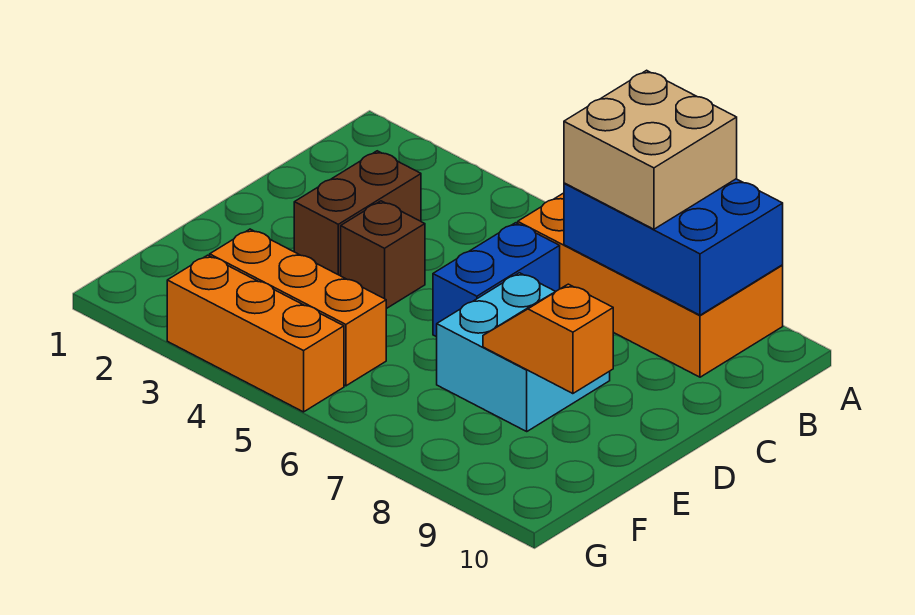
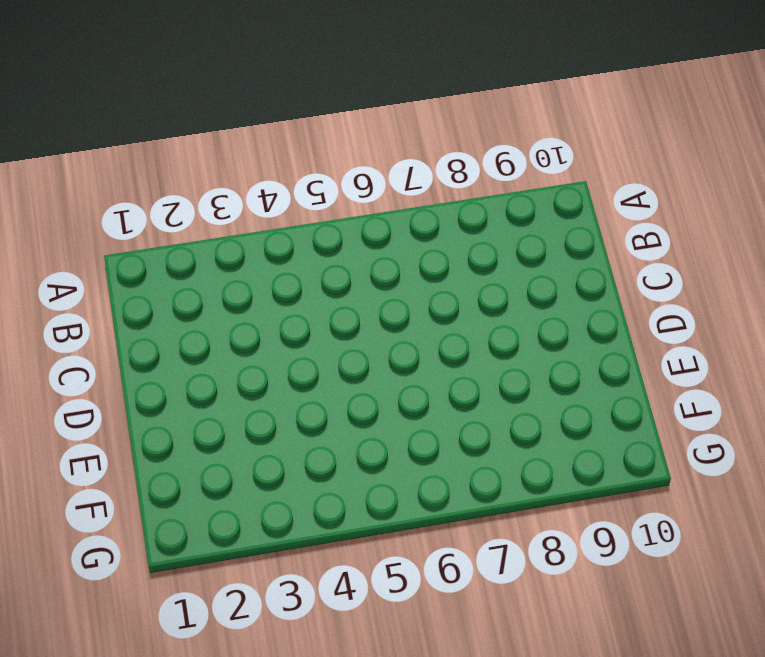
none -> orange brick A6:B9 level 1
none -> brown brick C3:D3 level 1

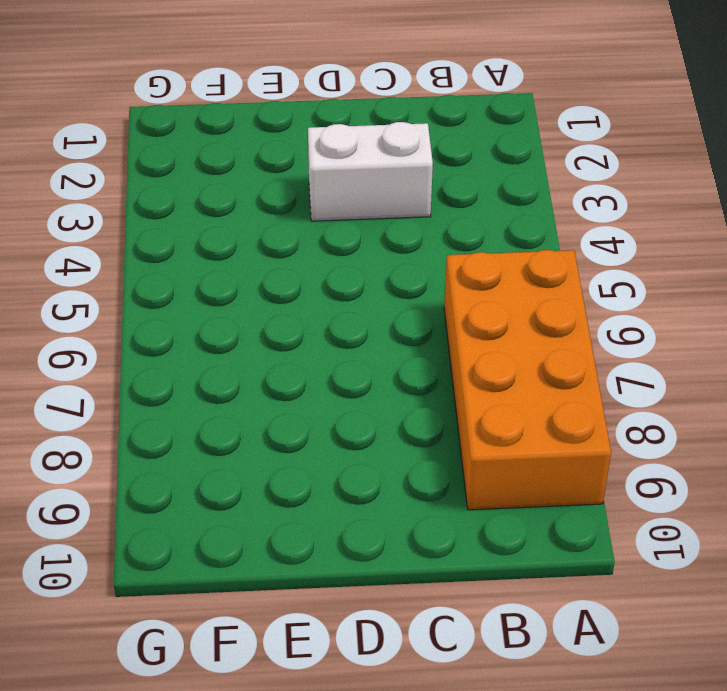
white brick C3:D3 level 1 -> brown brick C3:D3 level 1
none -> blue brick C6:D6 level 1
none -> brown brick D4 level 1

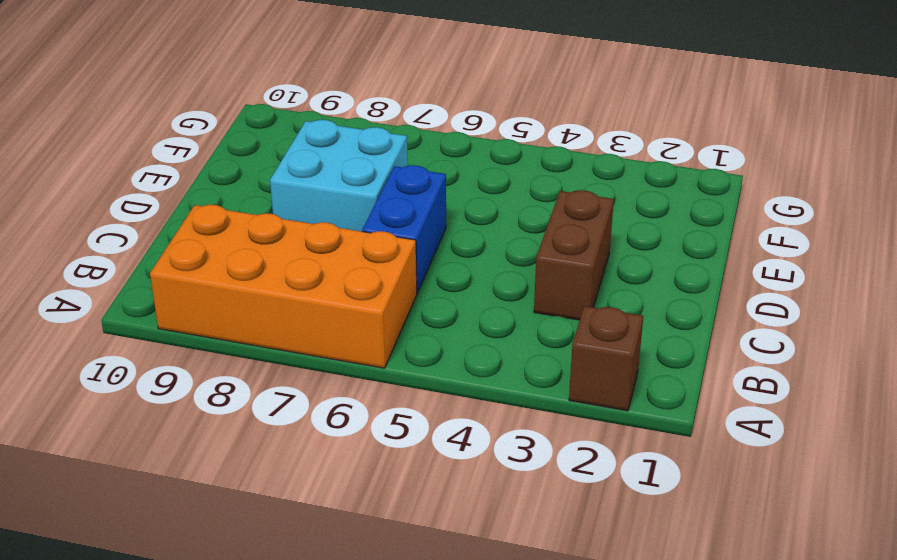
brown brick A2 level 1 -> brown brick D4 level 1
none -> orange brick F3:F5 level 1
none -> orange brick G3:G5 level 1

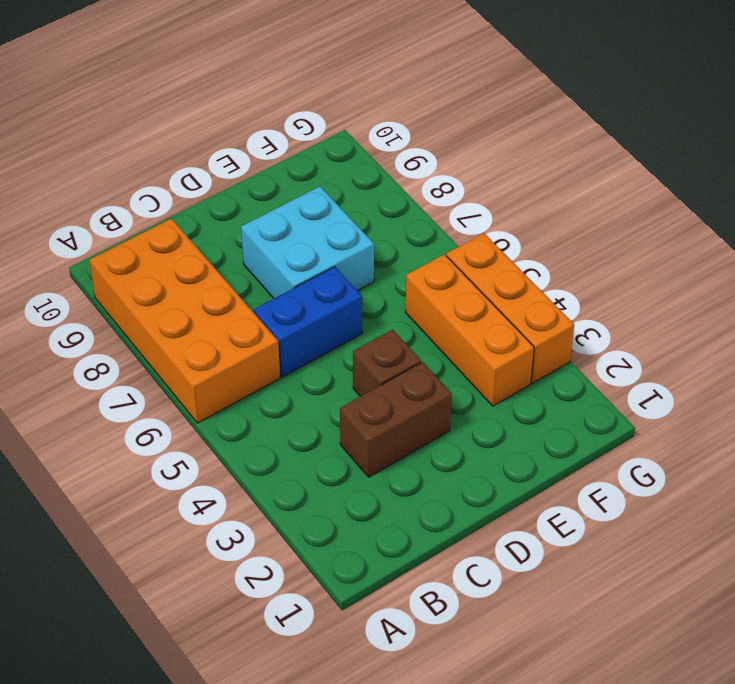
none -> blue brick A7:B9 level 2
none -> orange slope E8:E9 level 2 top 9

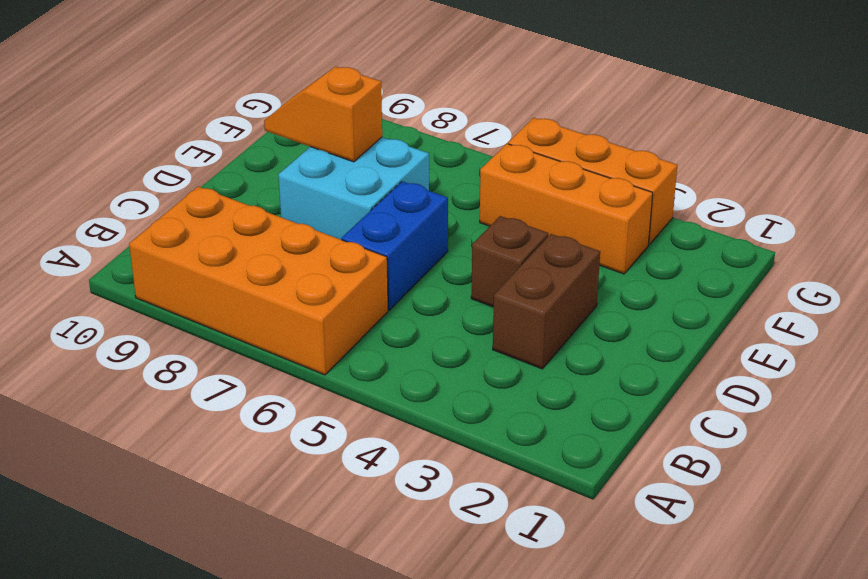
orange slope E8:E9 level 2 top 8 -> orange slope E8:E9 level 2 top 9
none -> blue brick A7:B9 level 2
none -> tan brick A7:B8 level 3

